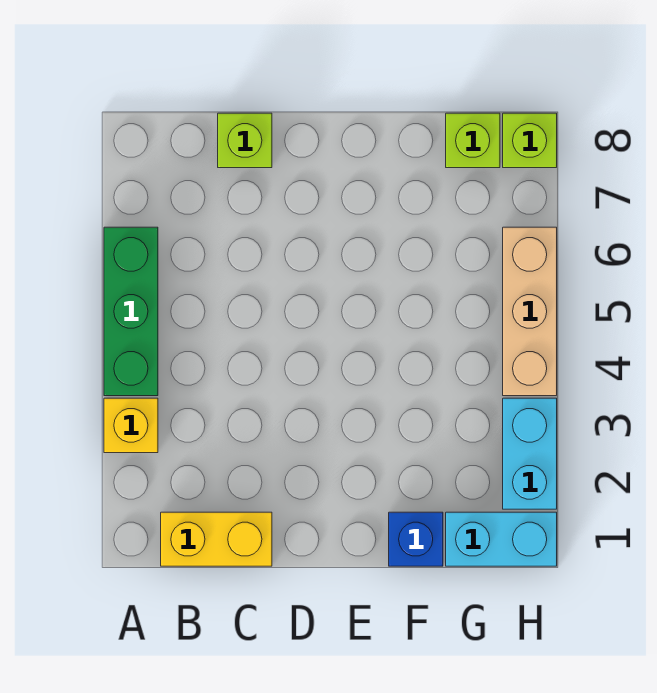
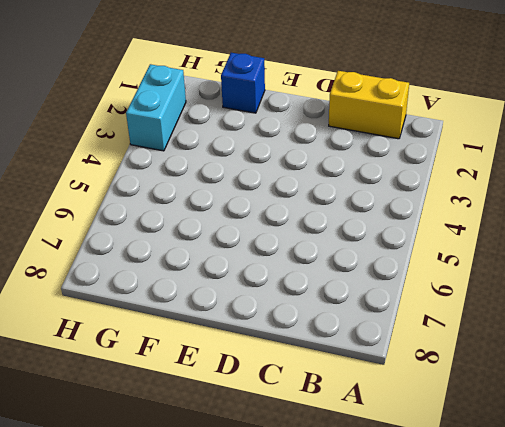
none -> yellow brick A3 level 1
none -> green brick A4:A6 level 1

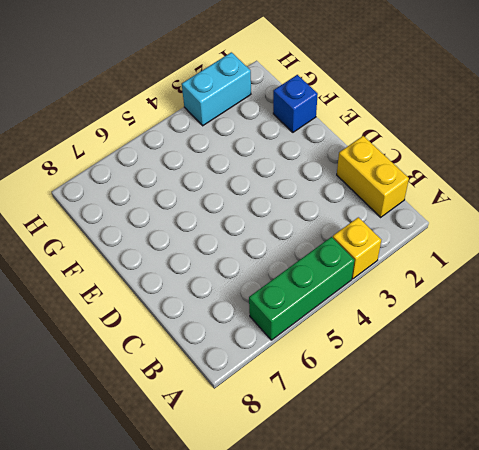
none -> lime brick C8 level 1
none -> cyan brick G1:H1 level 1

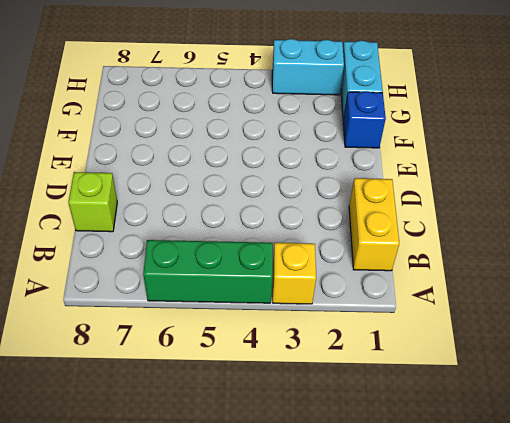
none -> lime brick G8 level 1
none -> tan brick H4:H6 level 1

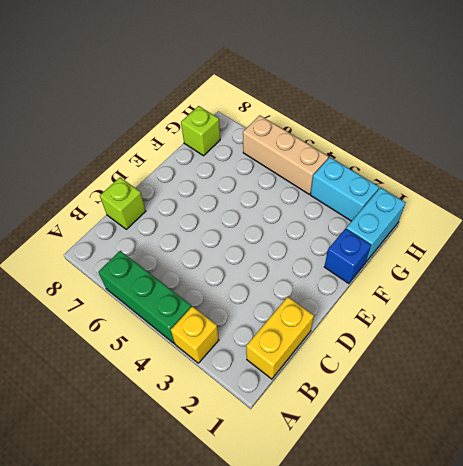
none -> lime brick H8 level 1

